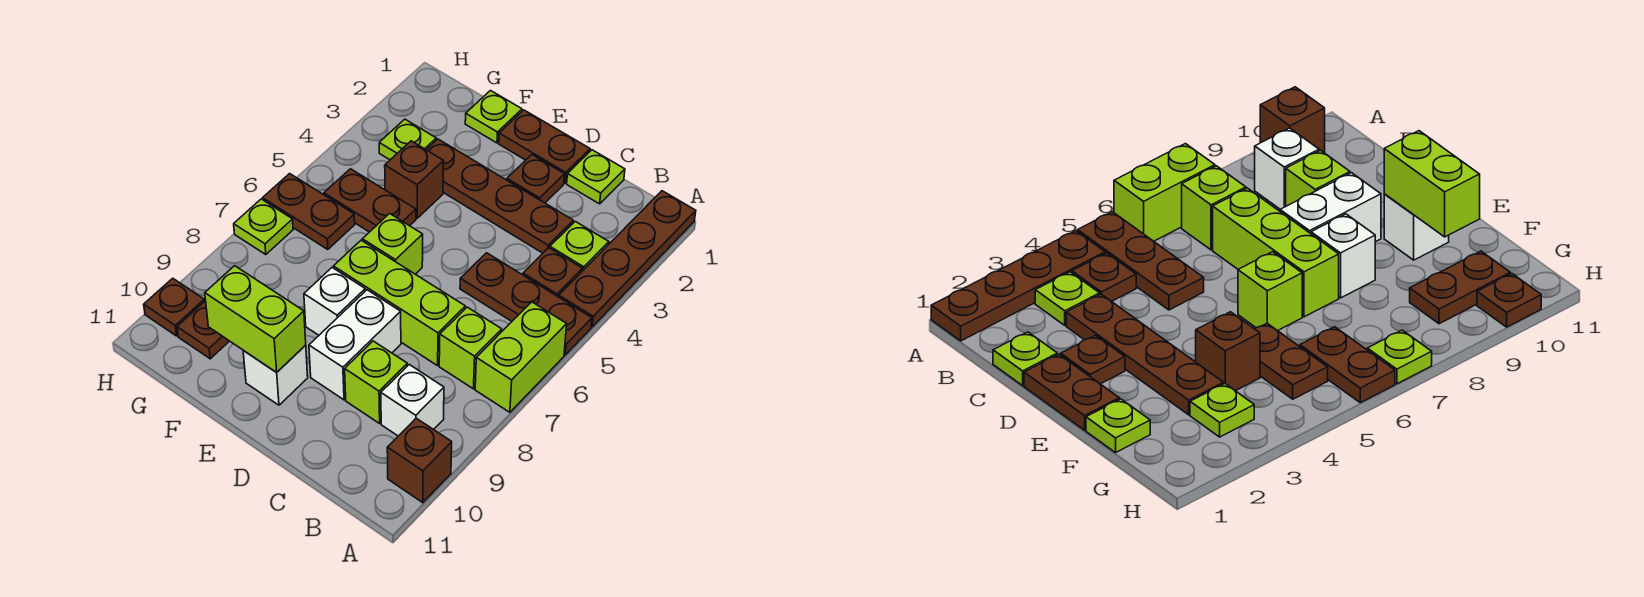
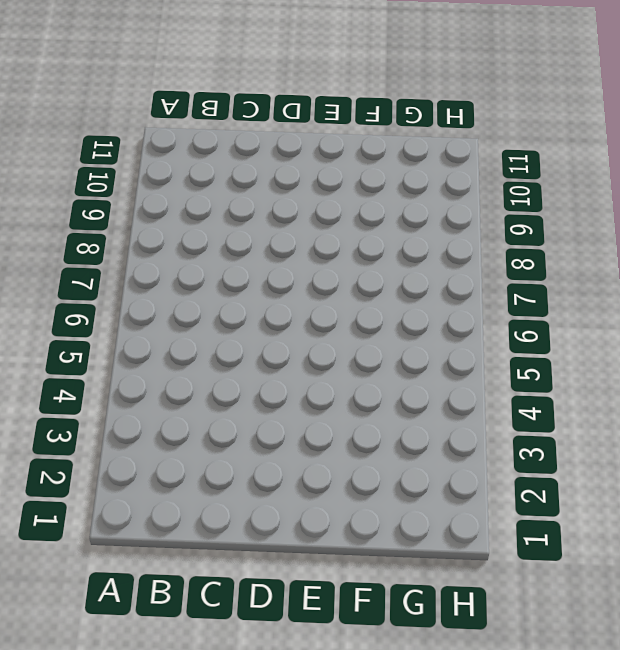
none -> brown plate A1:A4 level 1
none -> brown plate A5:C5 level 1
none -> lime brick A6:A7 level 1

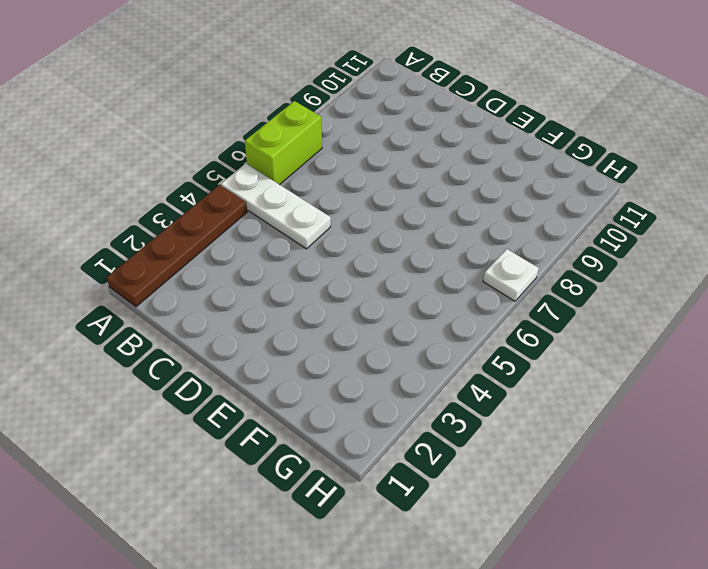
white plate A5:C5 level 1 -> brown plate A5:C5 level 1
white plate H7 level 1 -> lime plate H7 level 1
none -> brown brick A10 level 1
none -> lime plate B3 level 1
none -> brown plate B4 level 1

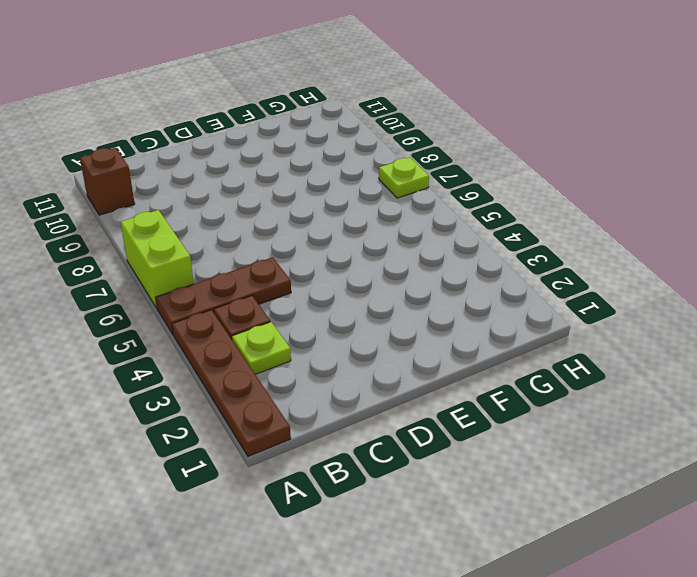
none -> lime brick B7 level 1
none -> white brick B9 level 1
none -> lime plate C1 level 1

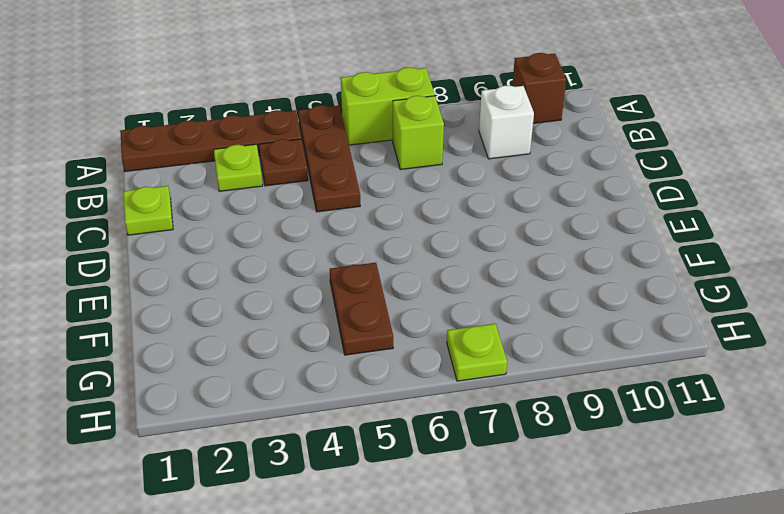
none -> brown plate C3:F3 level 1
none -> lime brick C7:E7 level 1
none -> lime brick C9 level 1

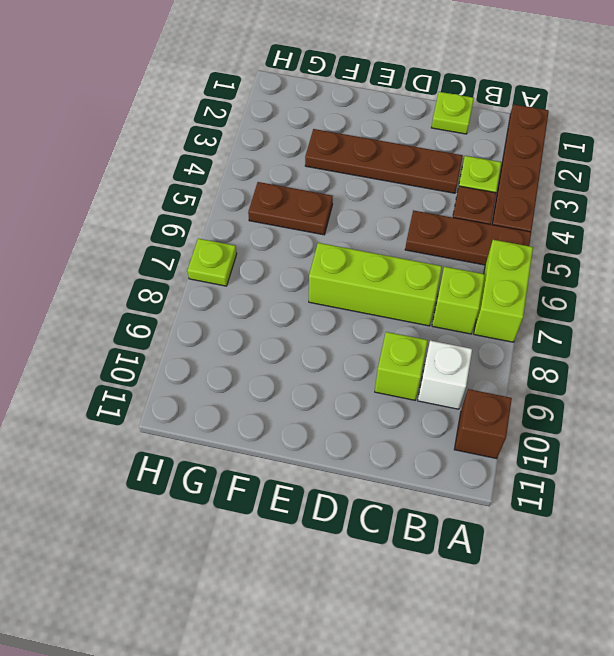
none -> brown plate D1:E1 level 1
none -> brown plate D2 level 1
none -> white brick D8:D9 level 1

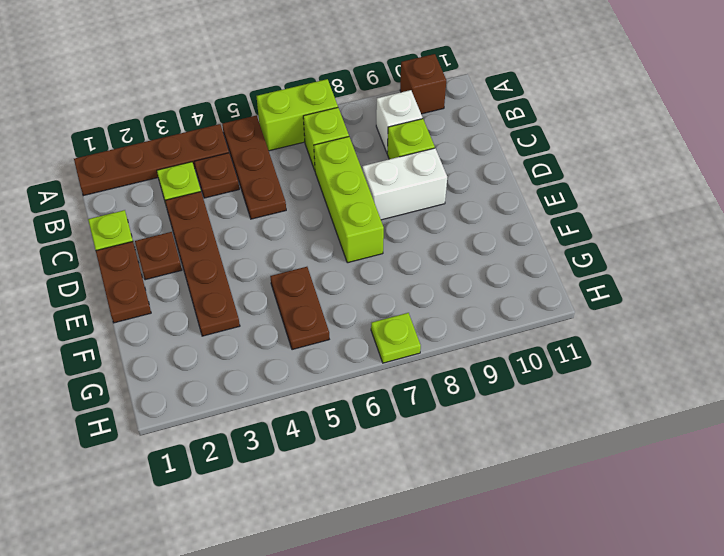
none -> lime brick E6 level 1
none -> white brick E8 level 1
none -> white brick E10 level 1

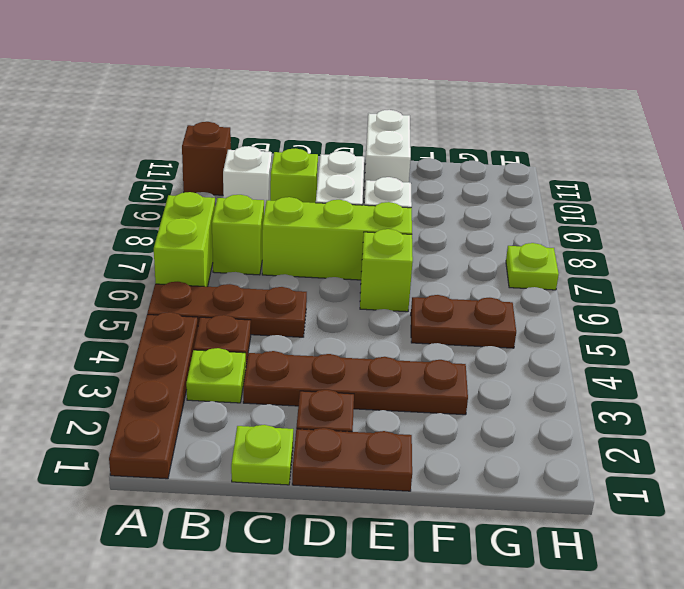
white brick E10:E11 level 1 -> white brick E10 level 1
none -> lime plate F1 level 1
none -> brown brick F4 level 1
none -> lime plate G3 level 1

